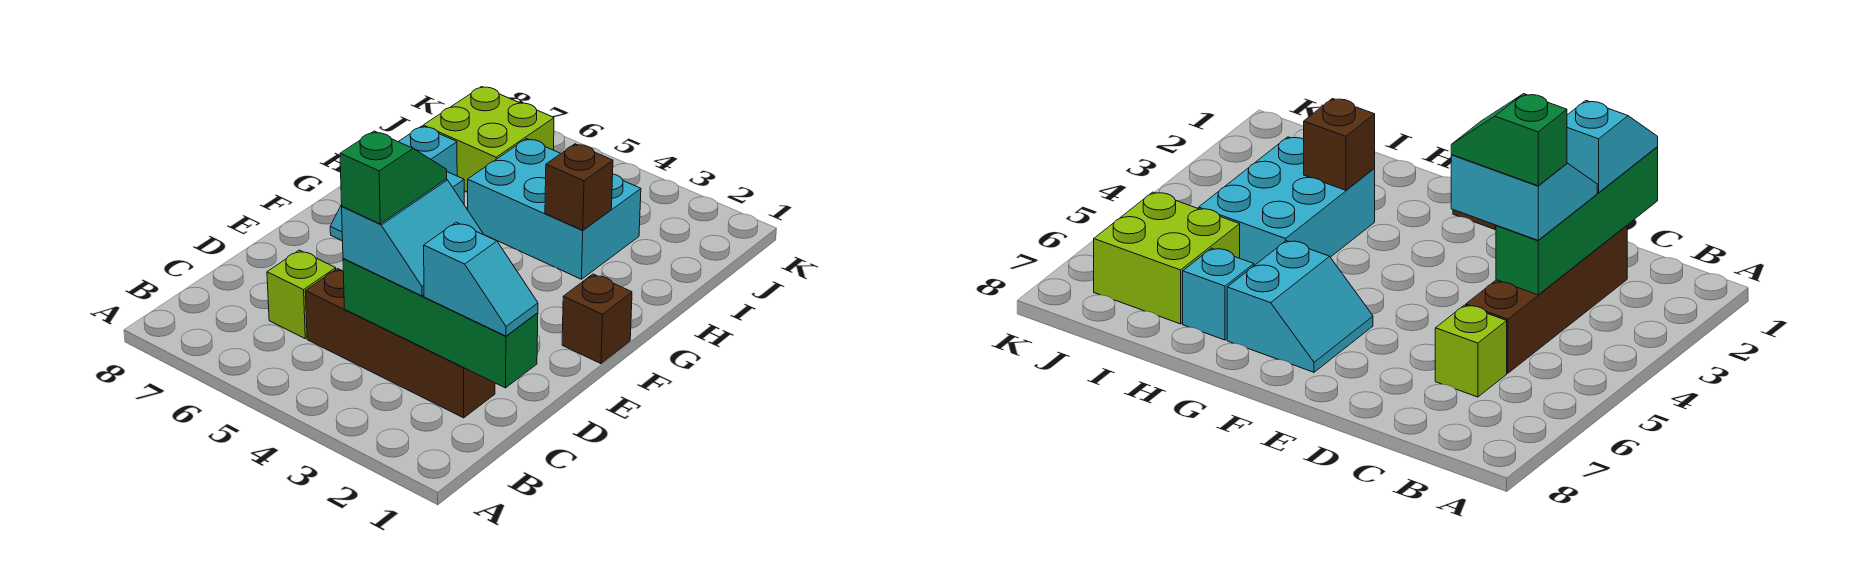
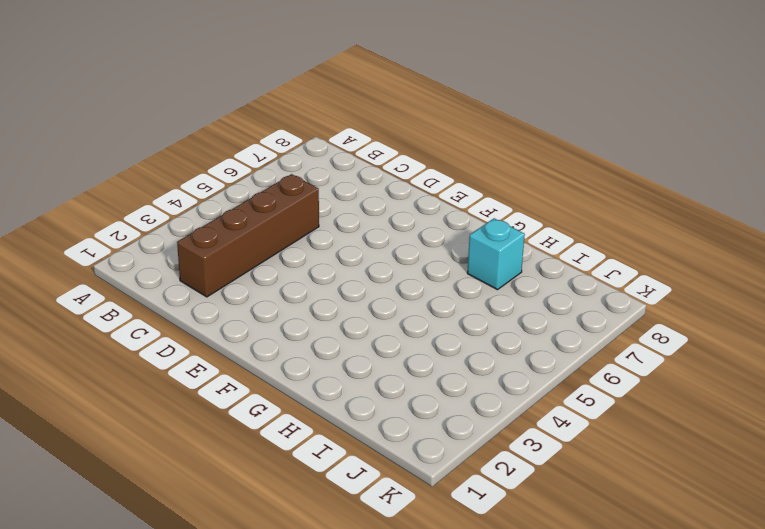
none -> lime brick C6 level 1
none -> brown brick F1 level 1
none -> cyan slope F6:G7 level 1 top G

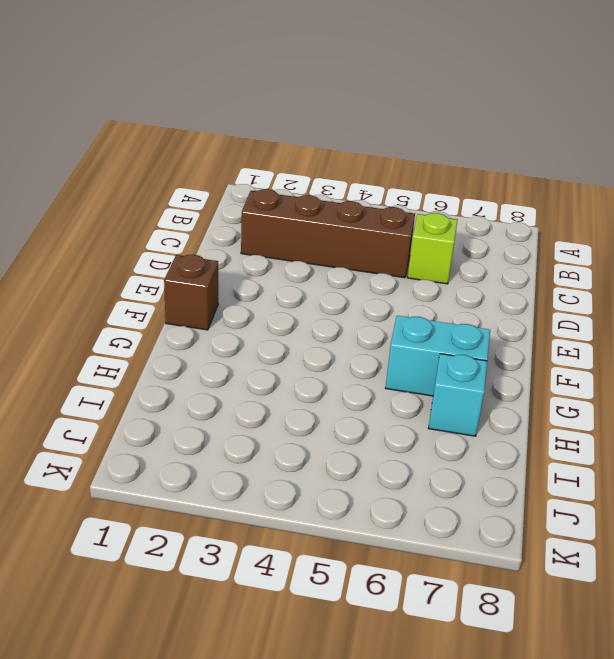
none -> cyan brick H3:I5 level 1
none -> lime brick I6:J7 level 1
none -> green brick C1:C4 level 2

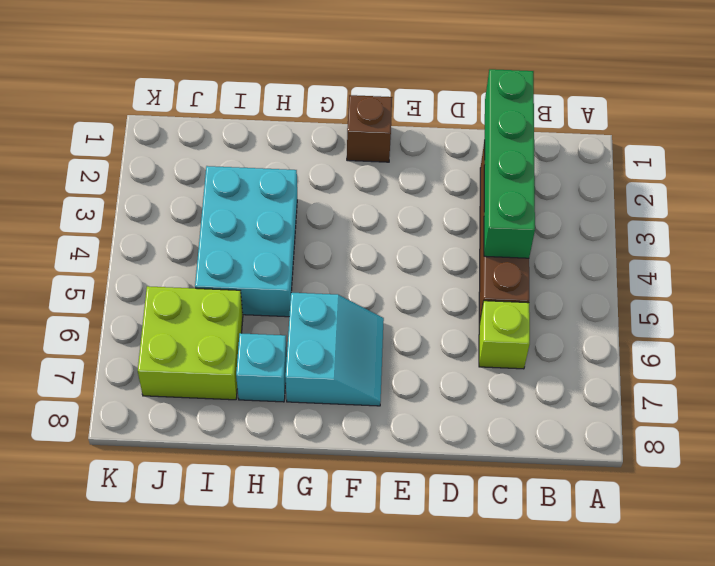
none -> brown brick H3 level 2
none -> cyan slope C1:C2 level 3 top 2
none -> cyan slope C3:D4 level 3 top 4

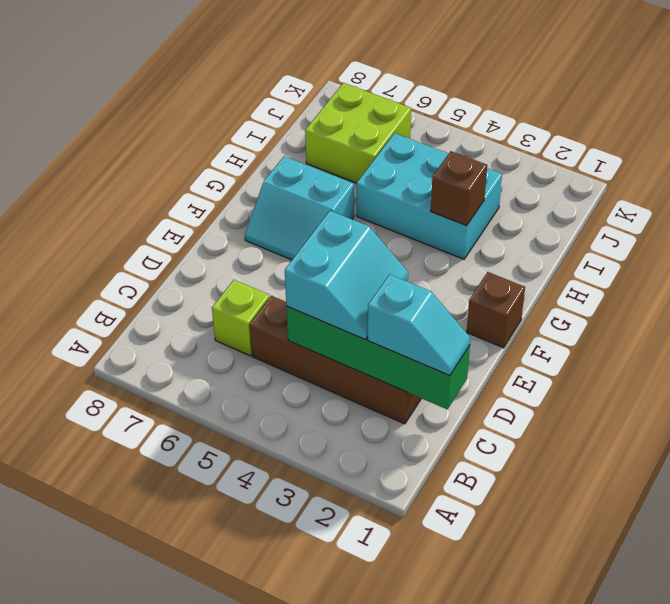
none -> cyan brick H7 level 1
none -> green slope C4:D4 level 4 top C

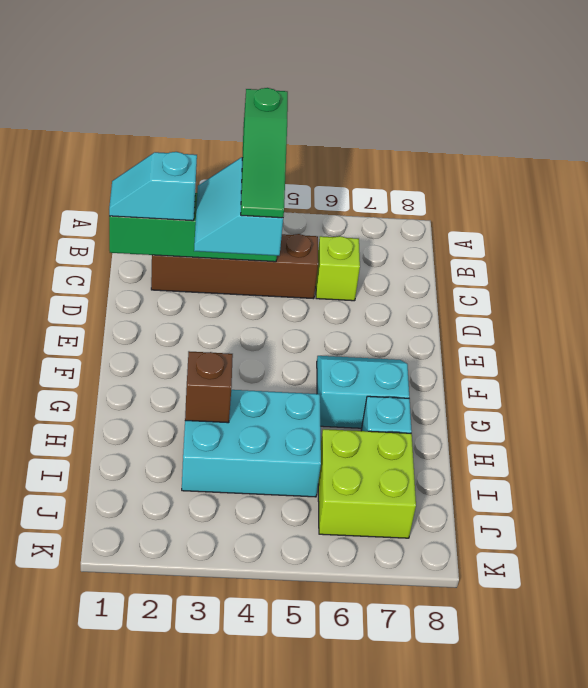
green slope B4:D4 level 4 top B -> green slope C4:D4 level 4 top C
none -> brown brick F1 level 1

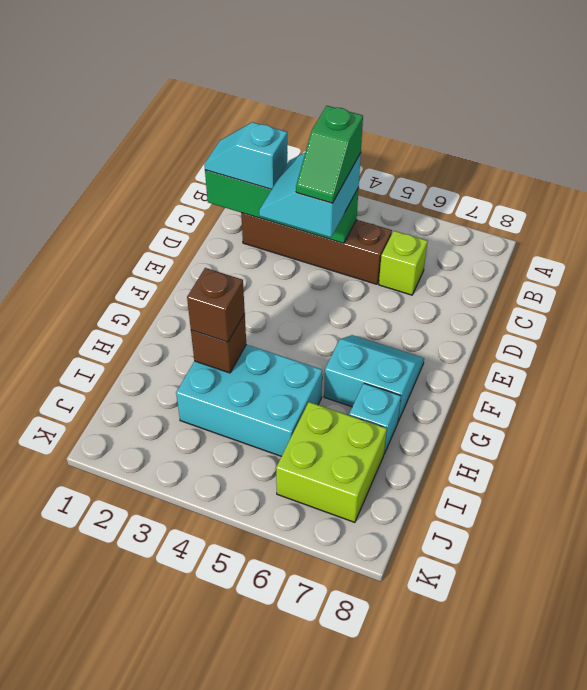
brown brick H3 level 3 -> brown brick F1 level 1

